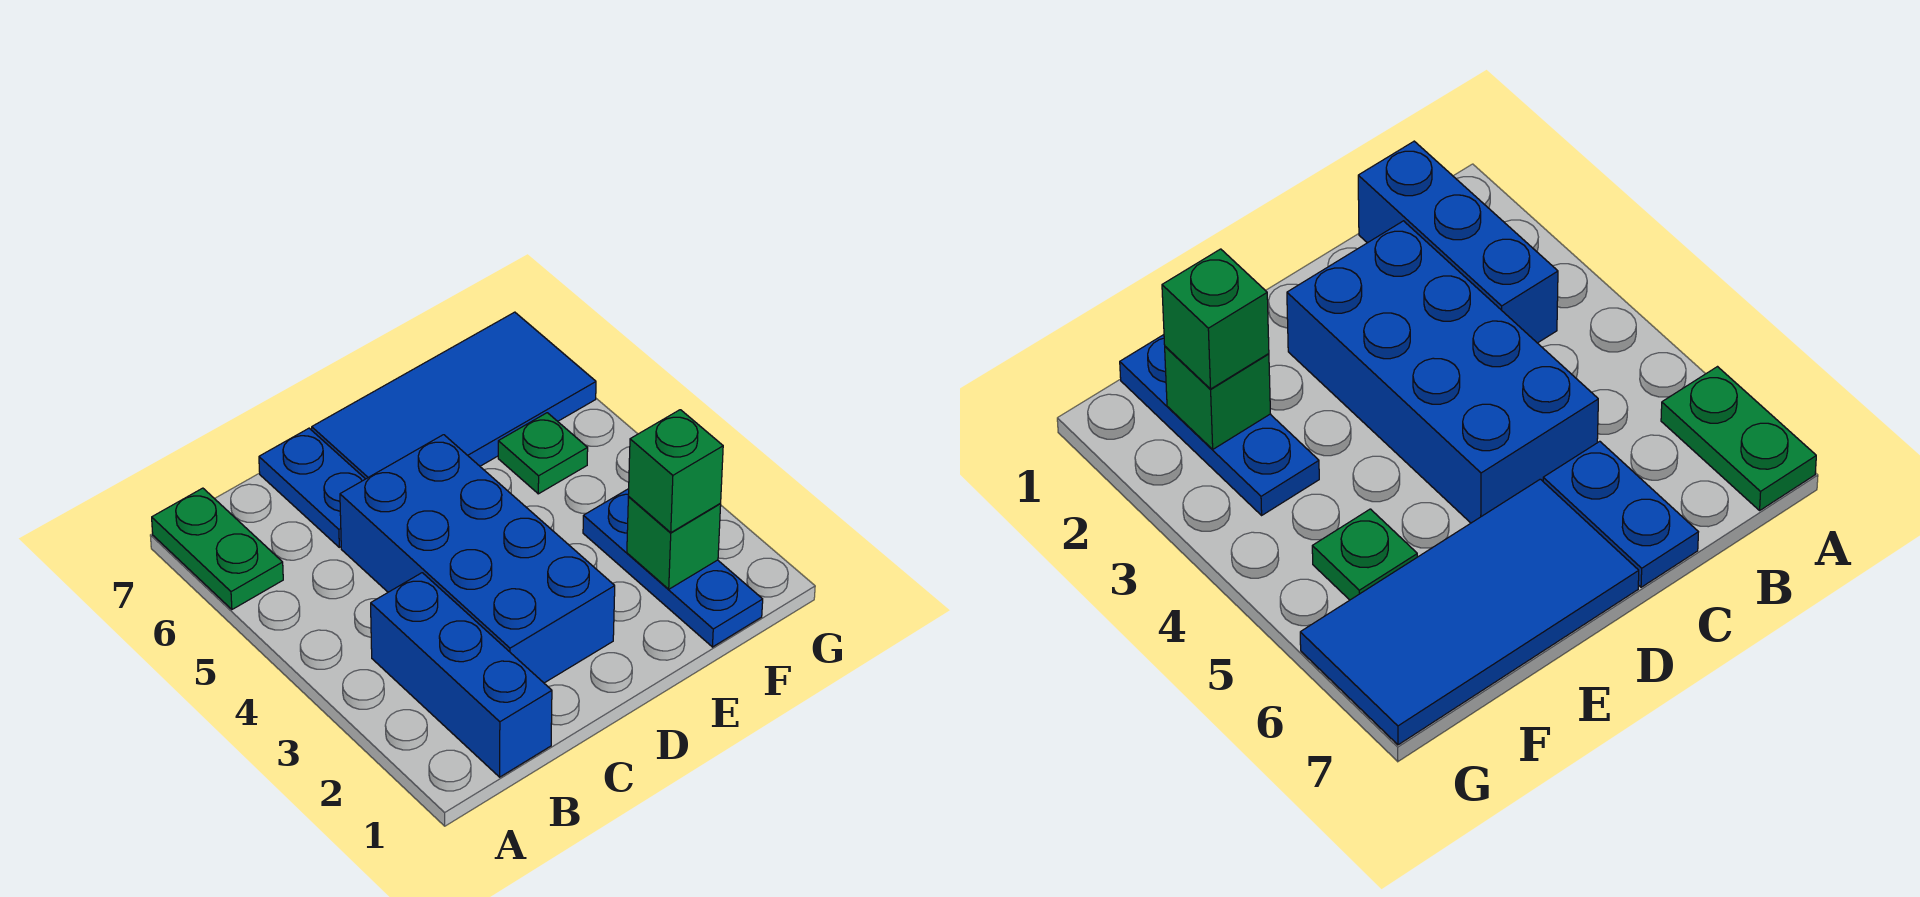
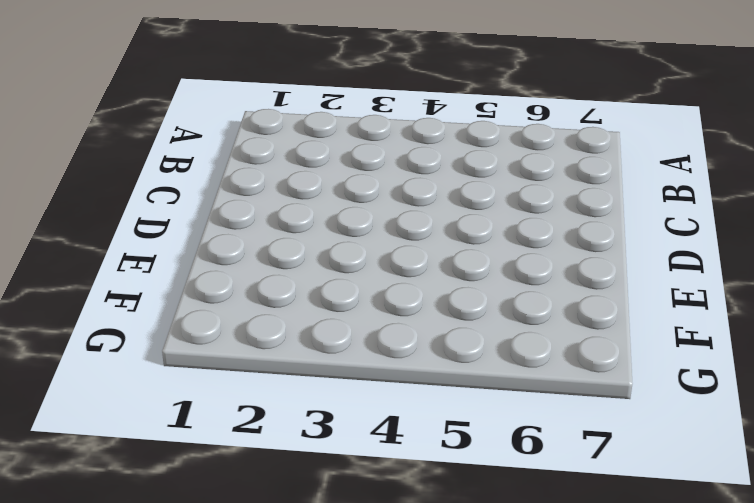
none -> green plate A6:A7 level 1
none -> blue brick B1:B3 level 1

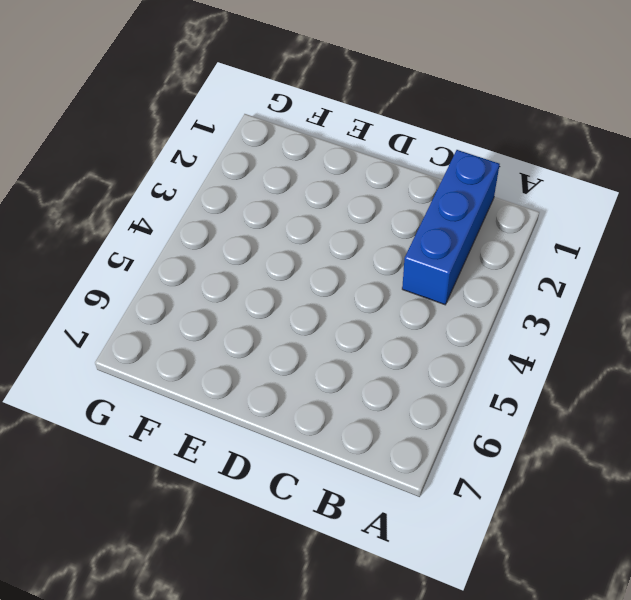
none -> green plate A6:A7 level 1
none -> blue brick C2:D5 level 1

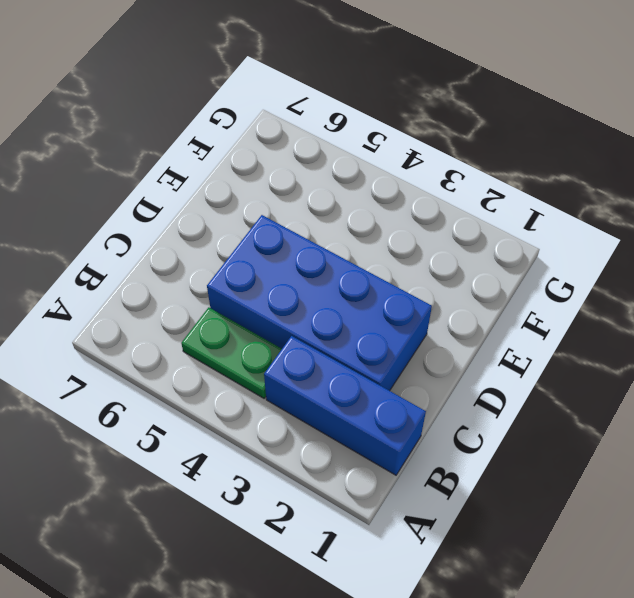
green plate B4:B5 level 1 -> green plate A6:A7 level 1
none -> blue plate C6:C7 level 1
none -> blue tile D6:G7 level 1

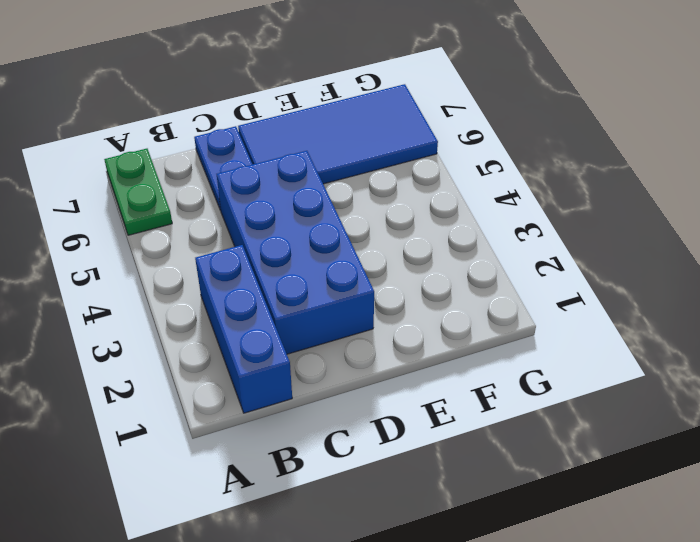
none -> blue plate F1:F3 level 1
none -> green plate F5 level 1

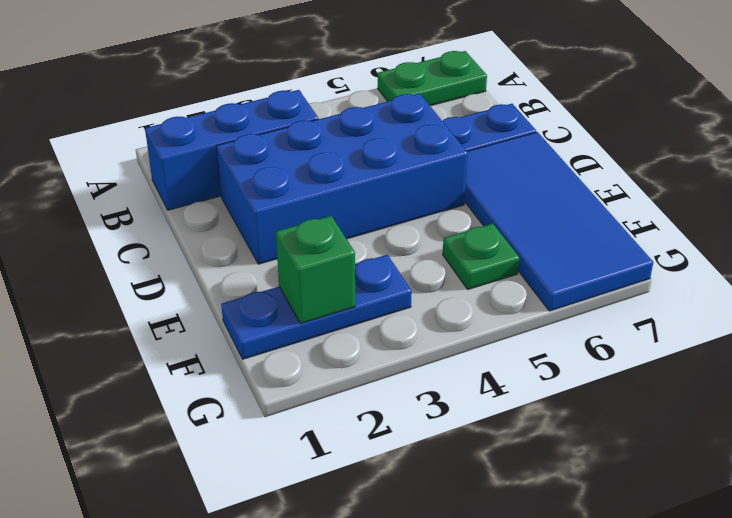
none -> green brick F2 level 3

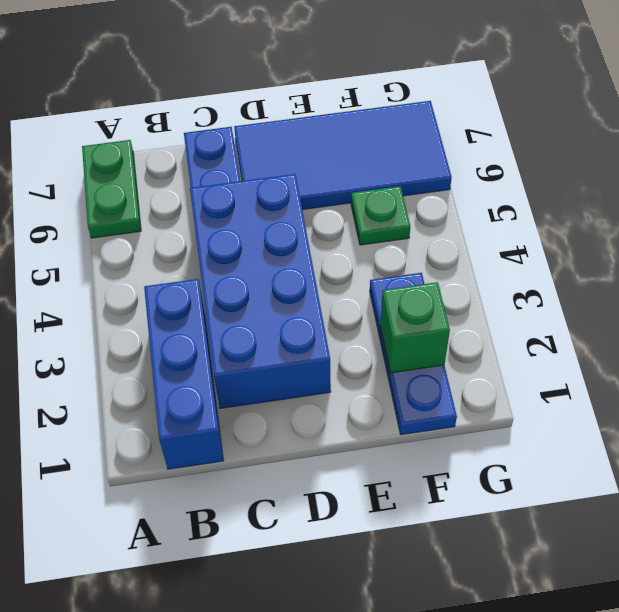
none -> green brick F2 level 3

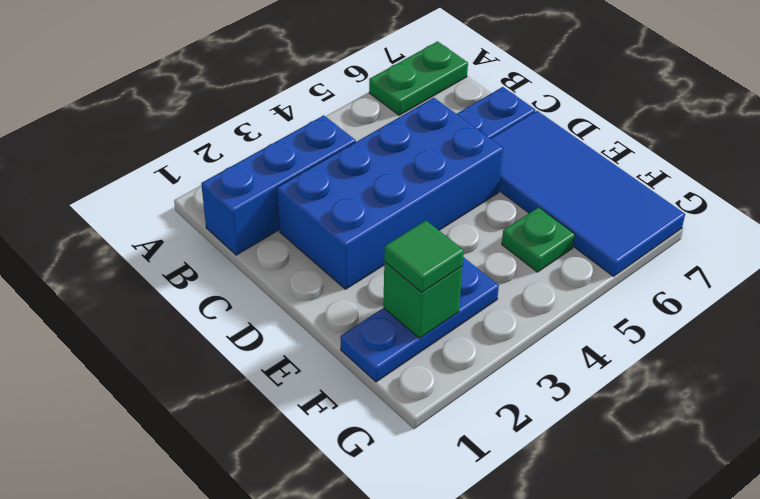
green tile F2 level 3 -> green brick F2 level 3

